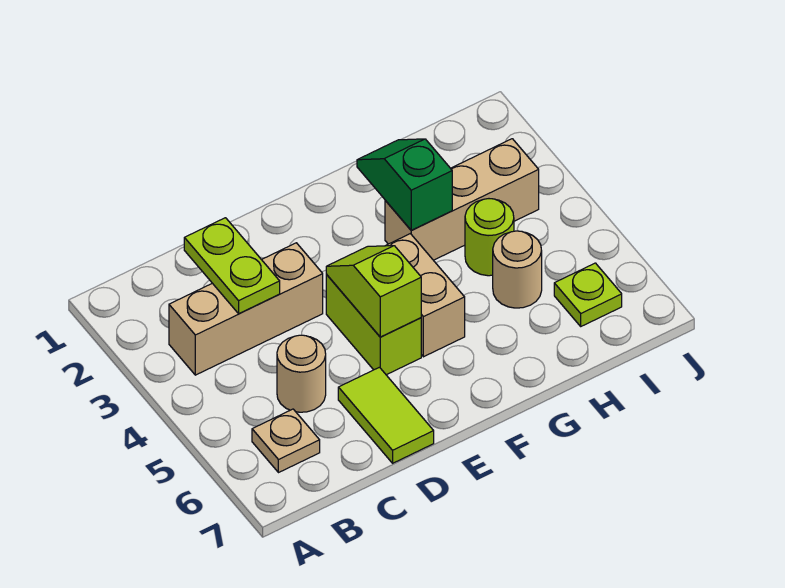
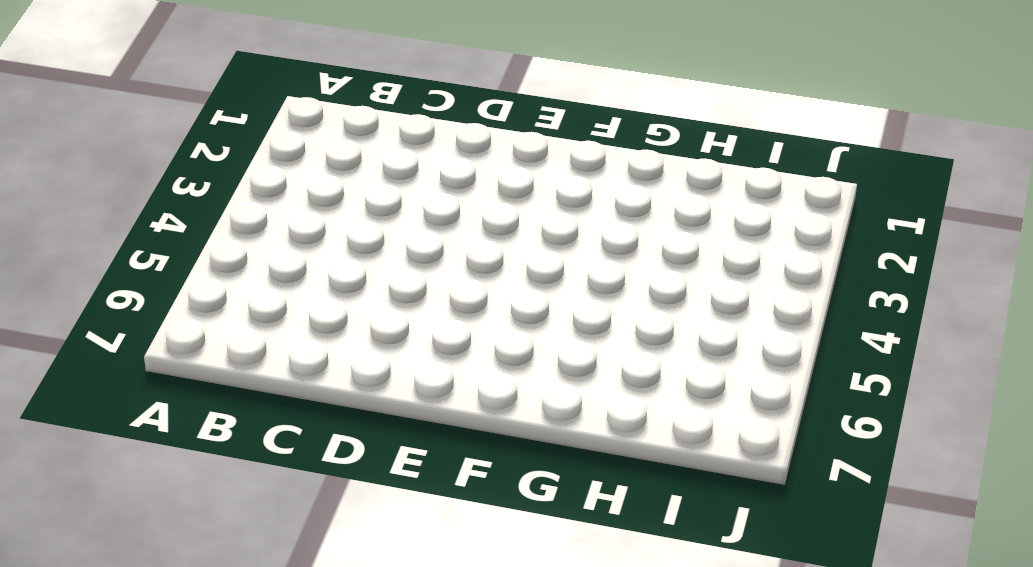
none -> tan brick B3:D3 level 1
none -> tan plate B6 level 1
none -> tan round brick C5 level 1

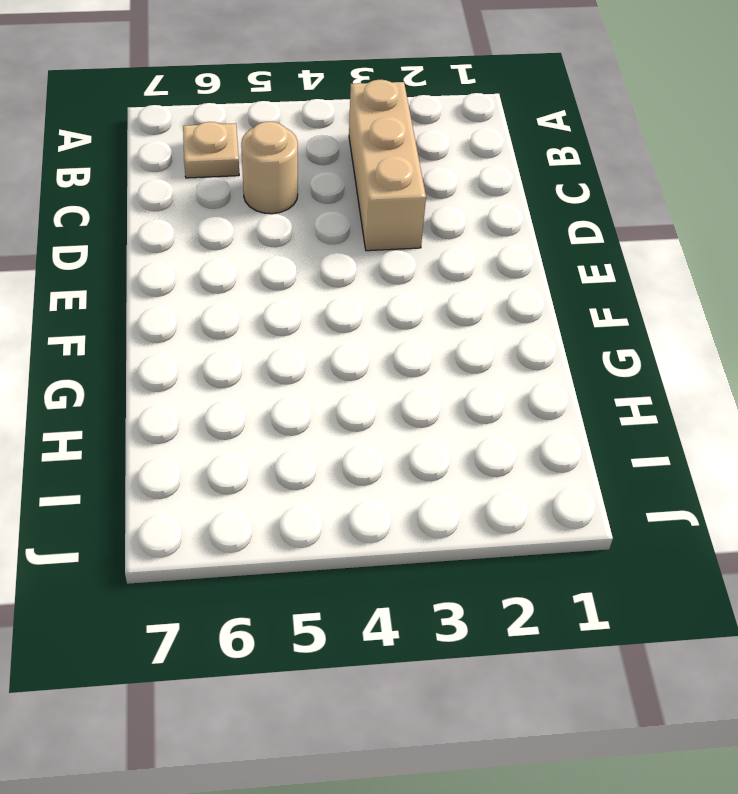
none -> lime tile D6:D7 level 1
none -> lime brick E4:E5 level 1
none -> tan brick F4:F5 level 1

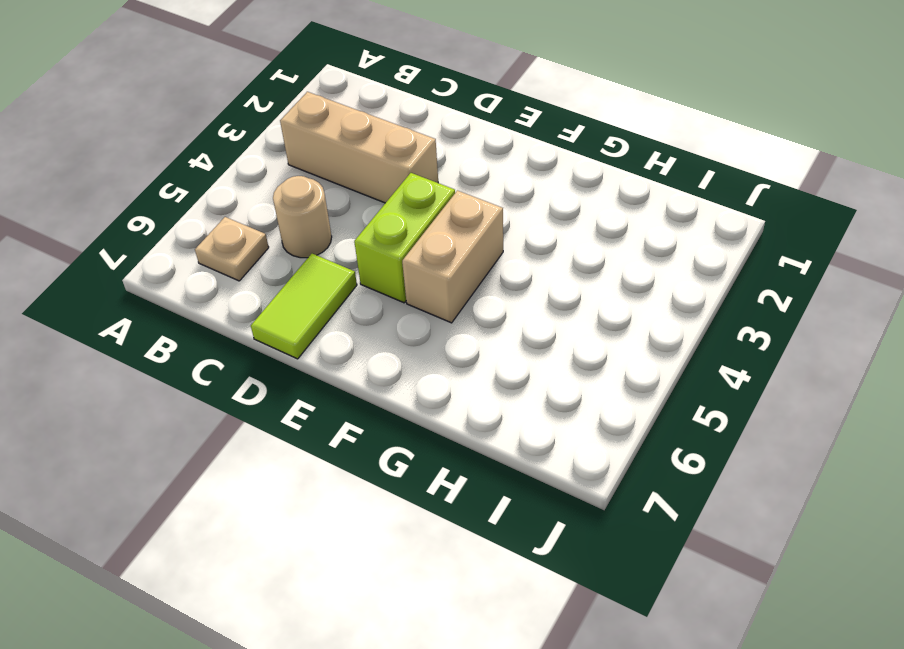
none -> tan brick G3:I3 level 1
none -> lime round brick H4 level 1
none -> tan round brick H5 level 1

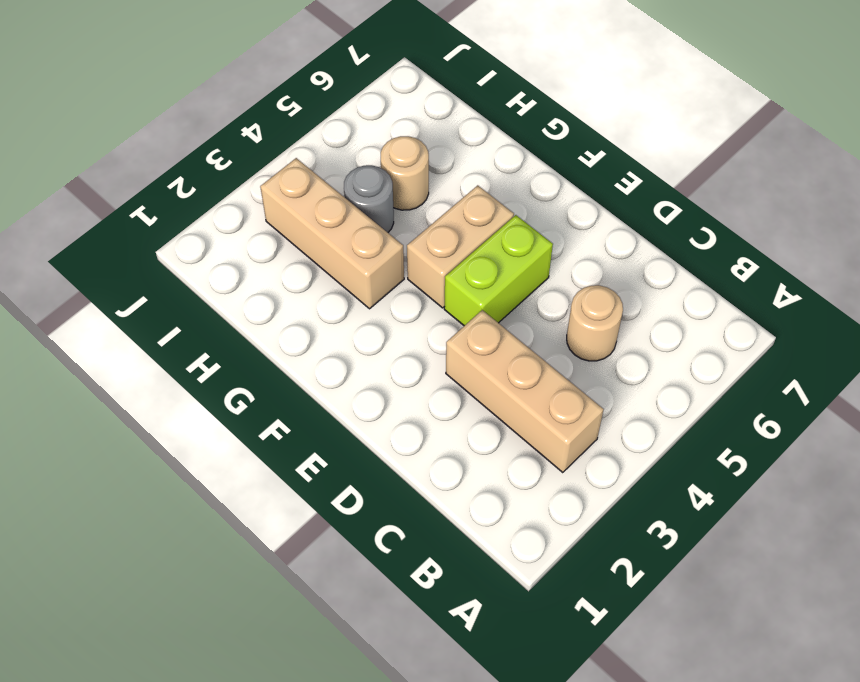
grey round brick H4 level 1 -> lime round brick H4 level 1
none -> tan plate B6 level 1
none -> lime tile D6:D7 level 1
none -> lime plate I6 level 1

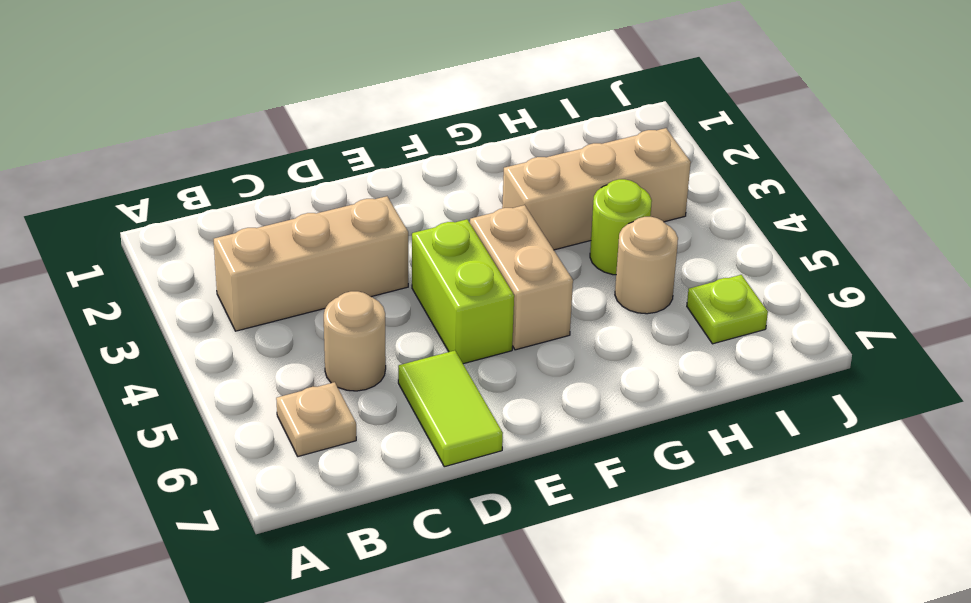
none -> lime plate C2:C3 level 2
none -> lime slope E4:E5 level 2 top 5
none -> green slope G2:G3 level 2 top 3

